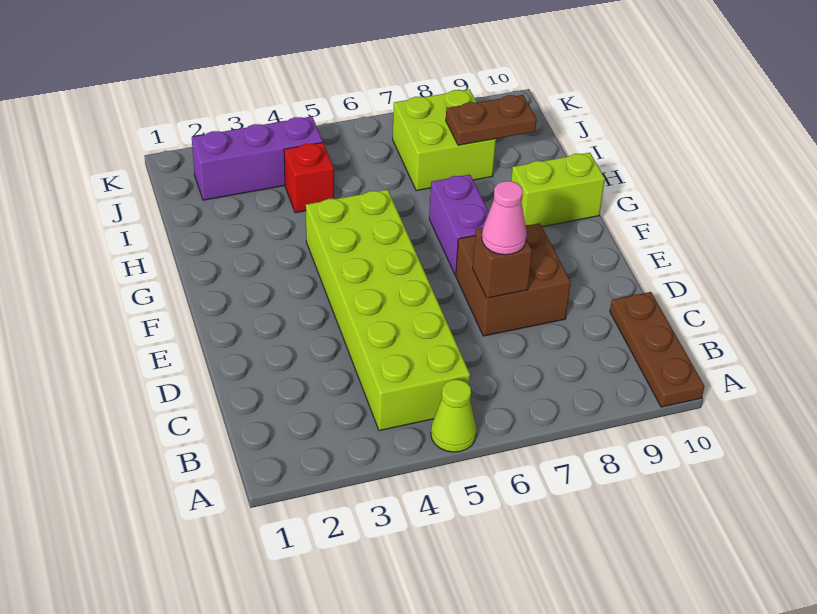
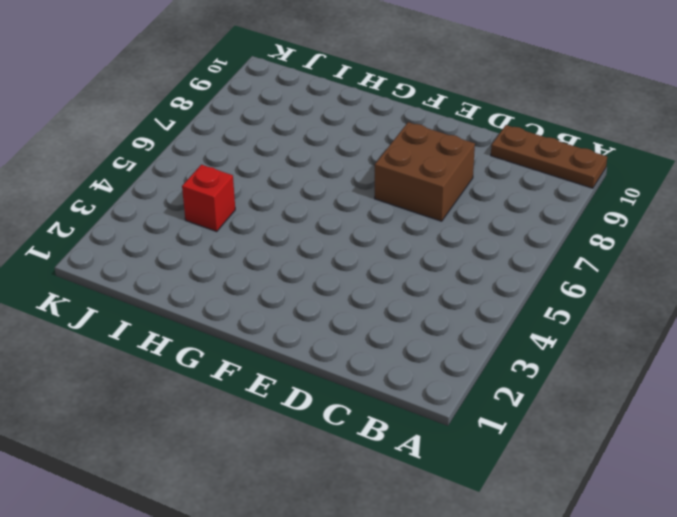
none -> lime cone A5 level 1
none -> lime brick B4:G5 level 1
none -> purple brick F7:G7 level 1

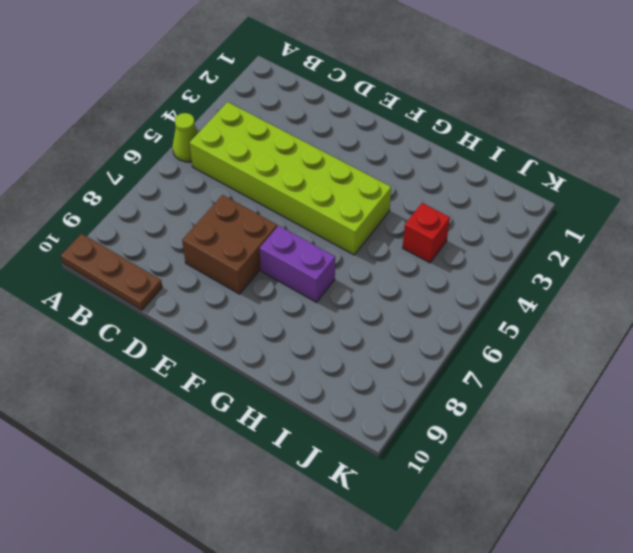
none -> lime brick G9:G10 level 1
none -> lime brick I7:J8 level 1
none -> purple brick J2:J4 level 1

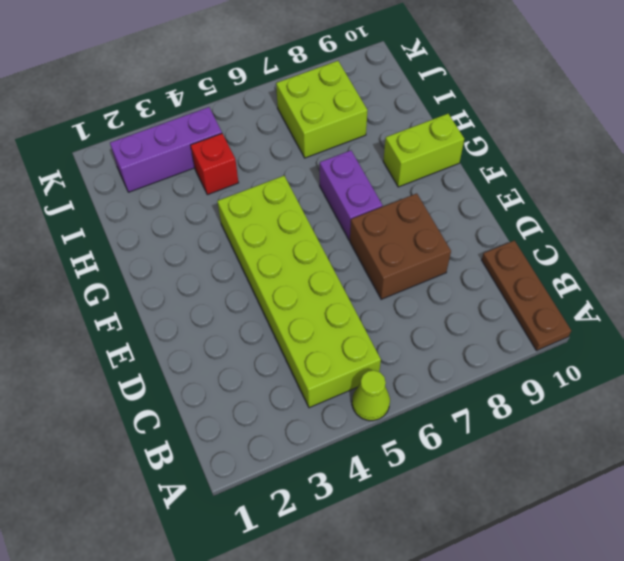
none -> brown brick D7 level 2
none -> brown plate I8:I9 level 2
none -> pink cone D7 level 3

